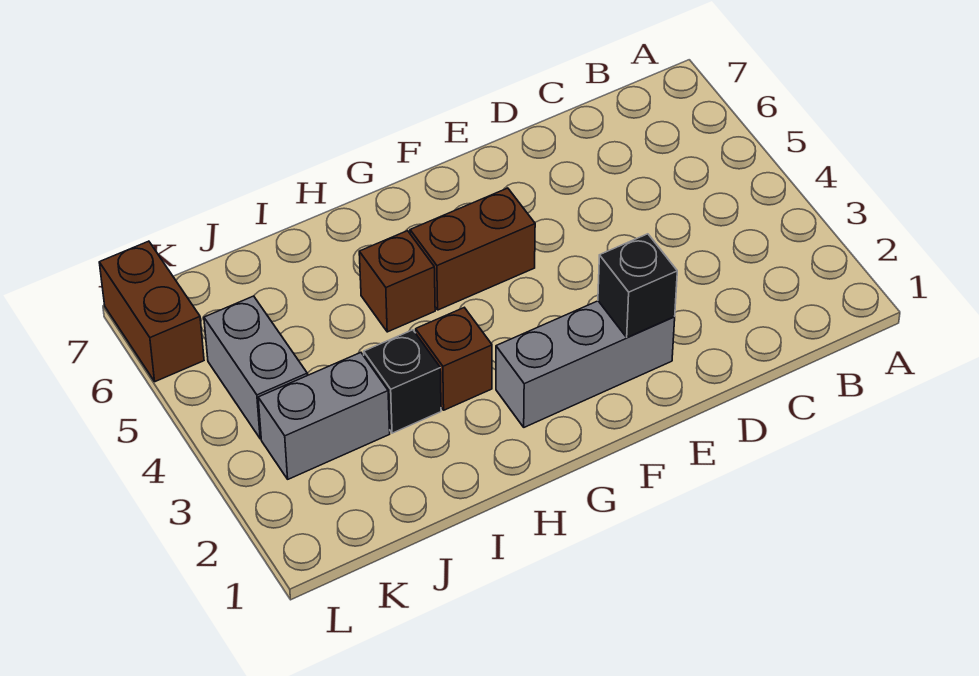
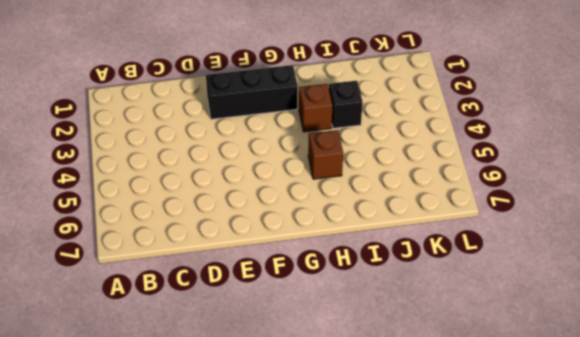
black brick E2:G2 level 1 -> grey brick E2:G2 level 1
none -> brown brick F5:G5 level 1
none -> grey brick J3:K3 level 1

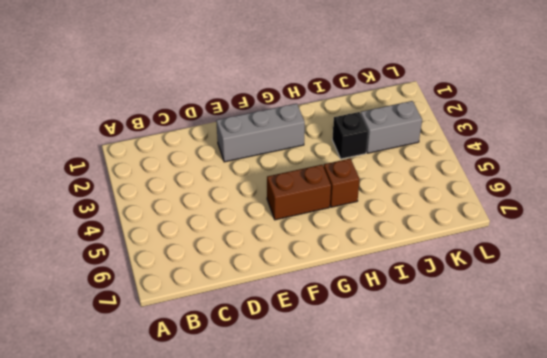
none -> brown brick H3 level 1
none -> grey brick K4:K5 level 1

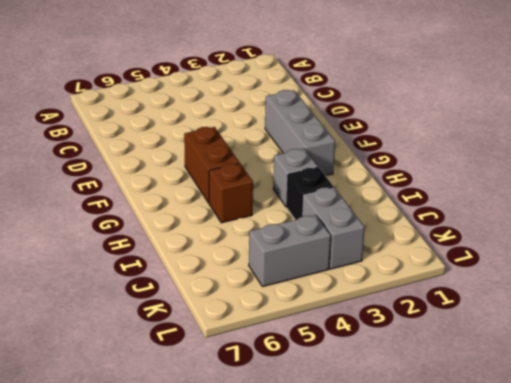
grey brick H3 level 1 -> brown brick H3 level 1
none -> brown brick L6:L7 level 1
none -> black brick E2 level 2

